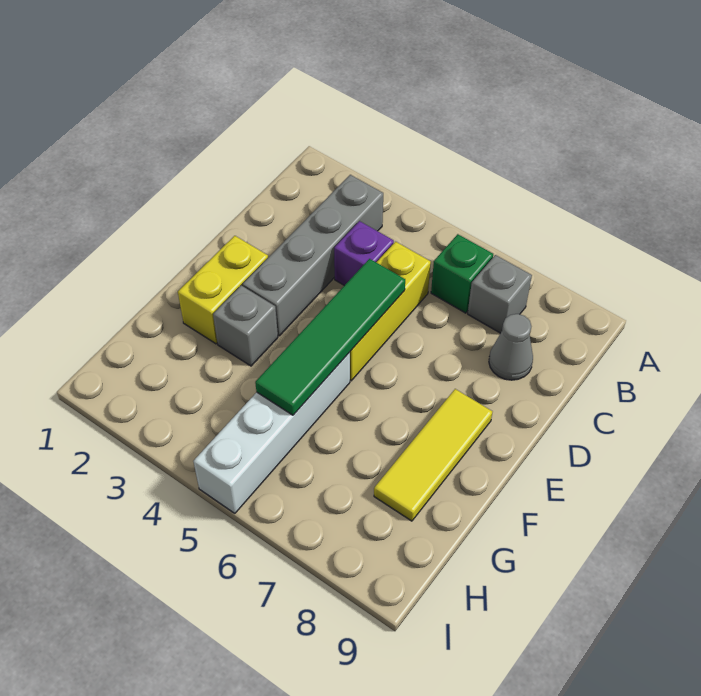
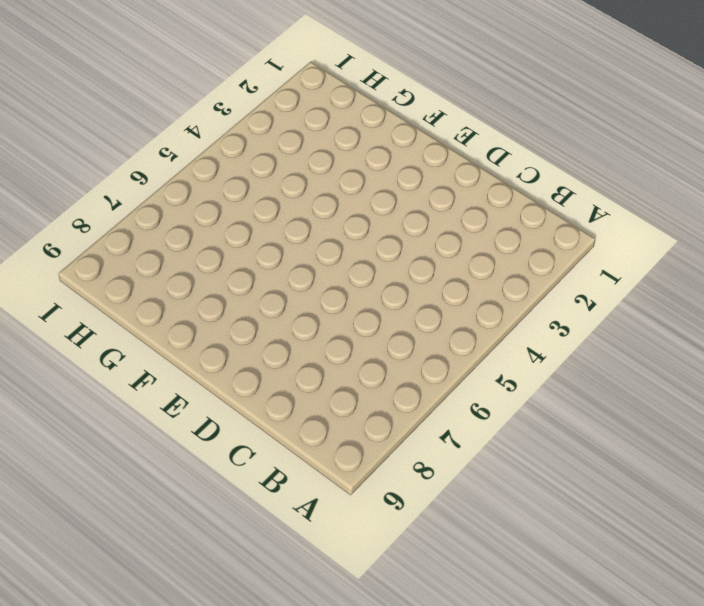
none -> grey brick B3:E3 level 1
none -> green brick B6 level 1

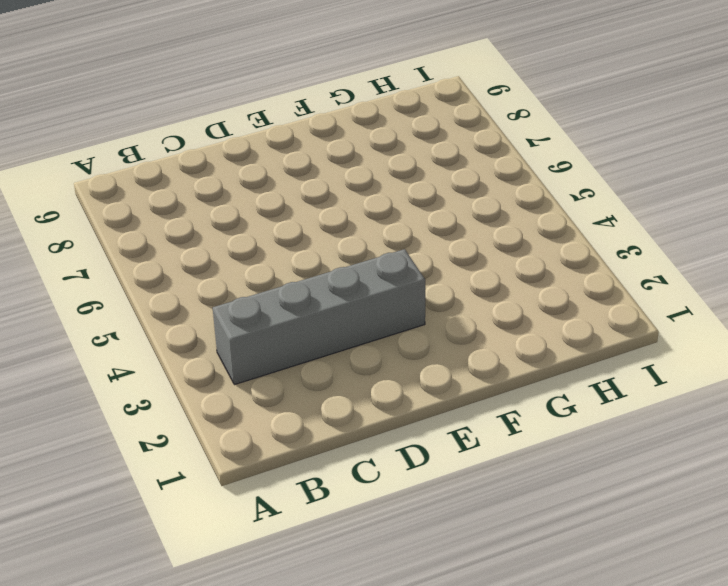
none -> green brick B6 level 1
none -> grey brick B7 level 1

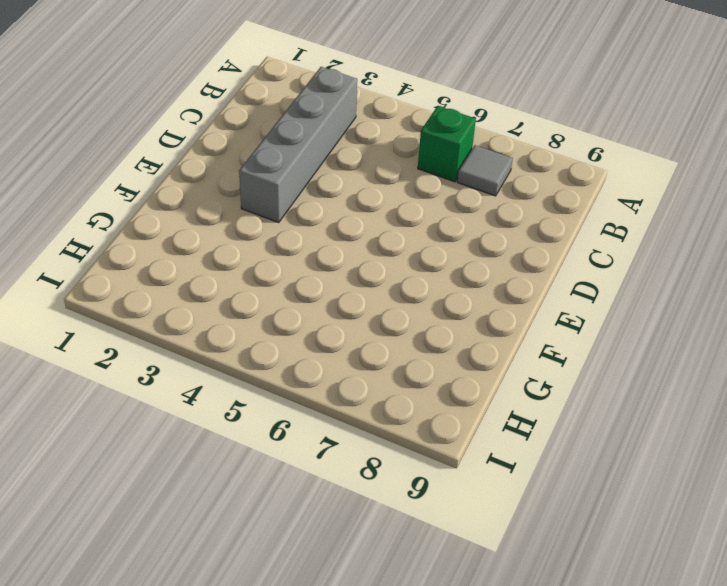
grey tile B7 level 1 -> grey brick B7 level 1
none -> purple brick C4 level 1
none -> yellow brick C5:E5 level 1

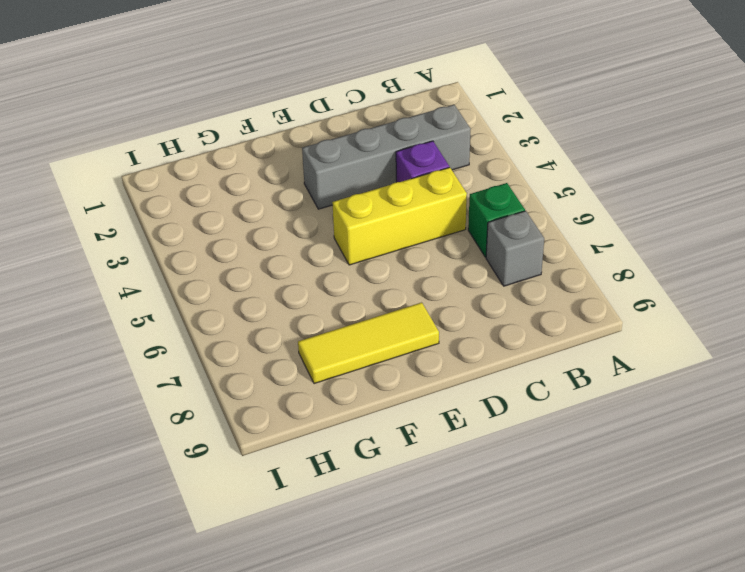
none -> grey cone C8 level 1
none -> yellow brick E2:F2 level 1

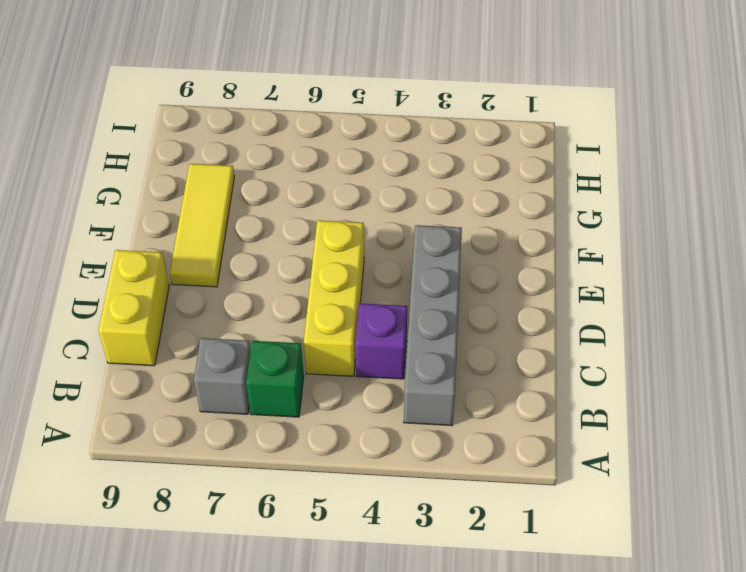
yellow brick C9:D9 level 1 -> yellow brick E2:F2 level 1
none -> grey cone C8 level 1
none -> grey brick F3 level 1

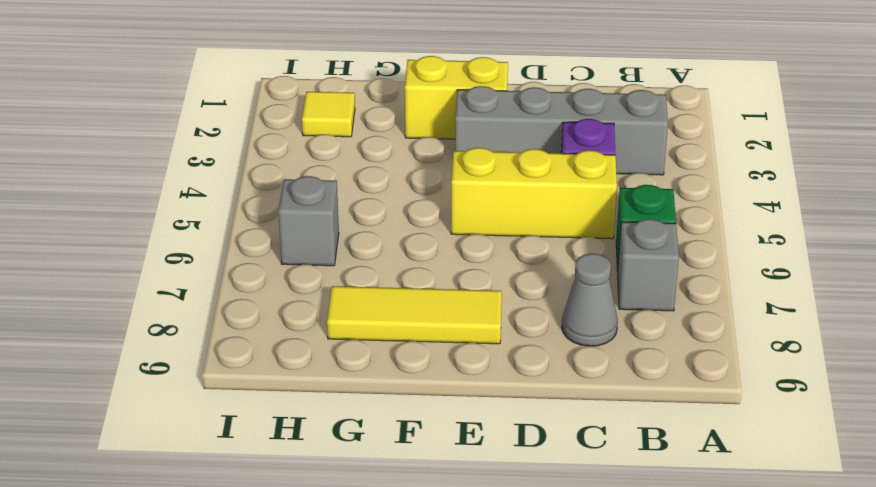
yellow tile H2 level 1 -> none
grey brick H6 level 1 -> grey brick F3 level 1
none -> white brick F5:I5 level 1
none -> green tile D5:G5 level 2

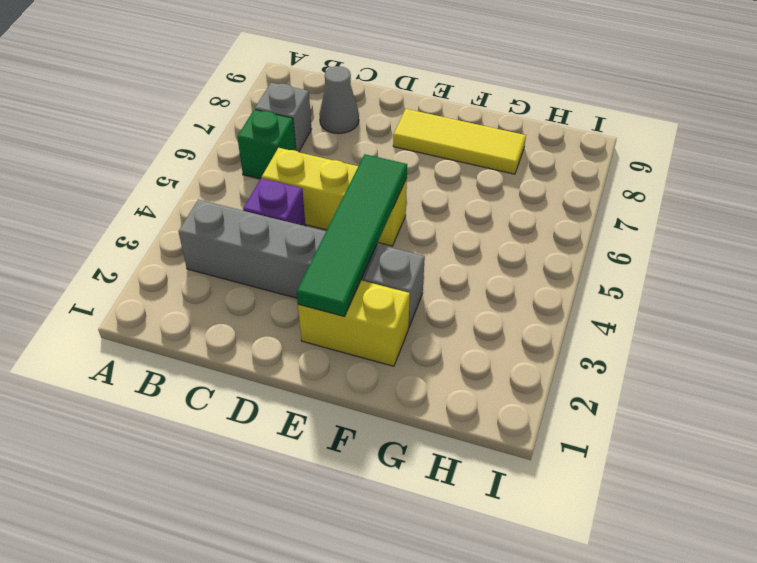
green tile E2:E5 level 2 -> green tile D5:G5 level 2
none -> white brick F5:I5 level 1

